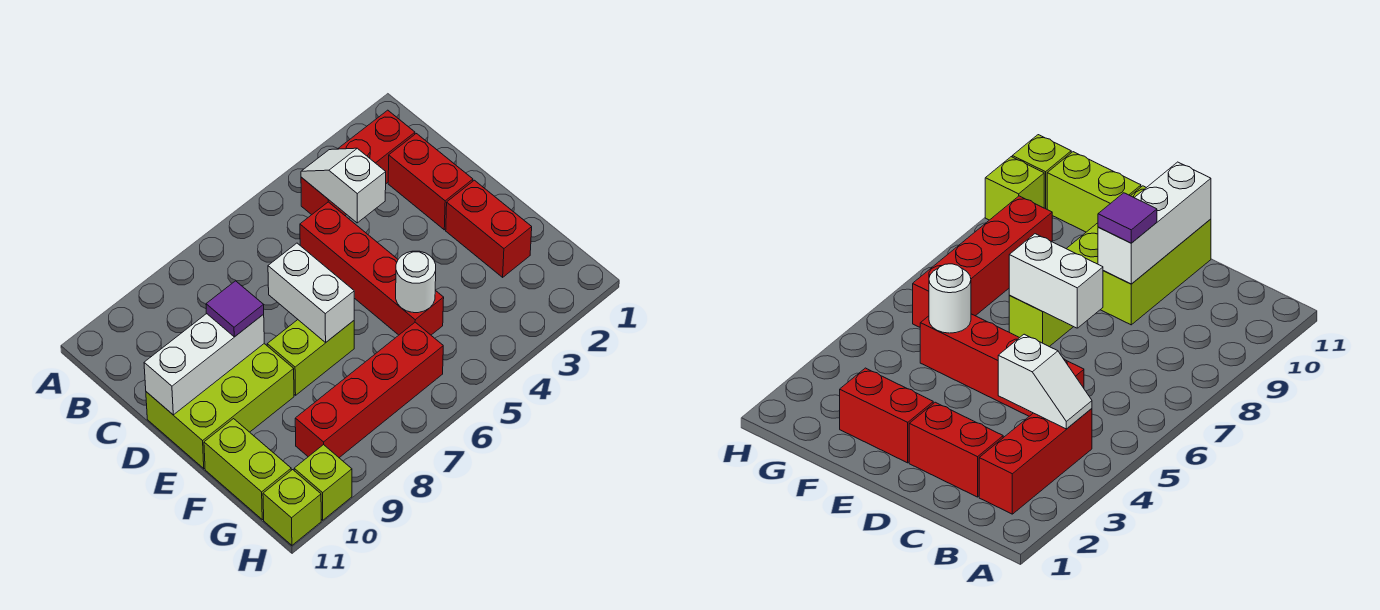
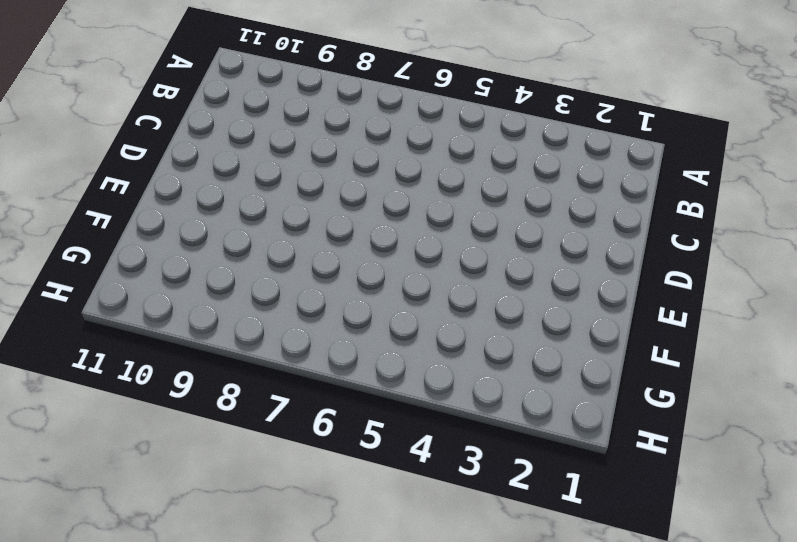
none -> red brick B2:B4 level 1
none -> red brick C2:D2 level 1
none -> red brick C5:F5 level 1

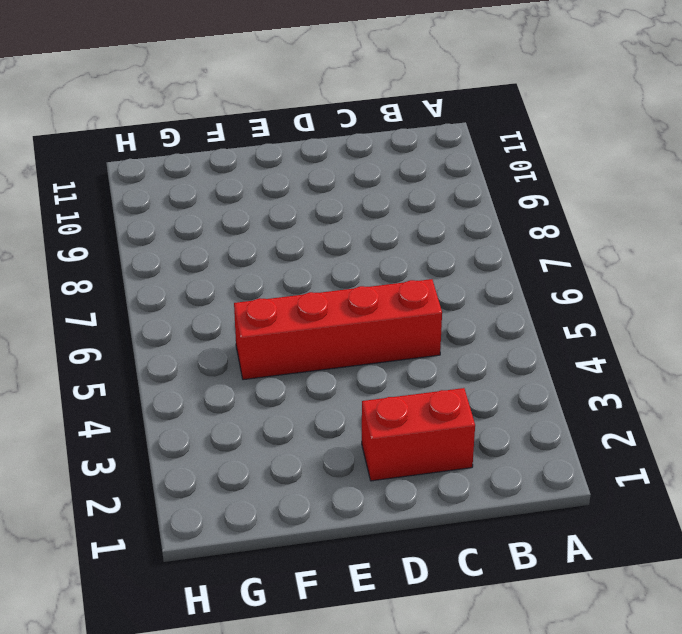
none -> red brick B2:B4 level 1
none -> lime brick D9:E11 level 1
none -> red brick E2:F2 level 1

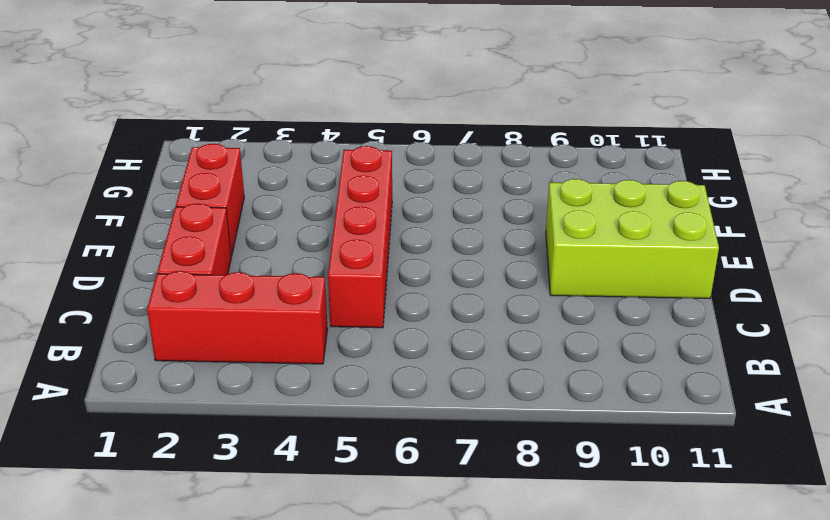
none -> lime brick E7:E8 level 1
none -> lime brick F11:G11 level 1
none -> red brick G6:G9 level 1

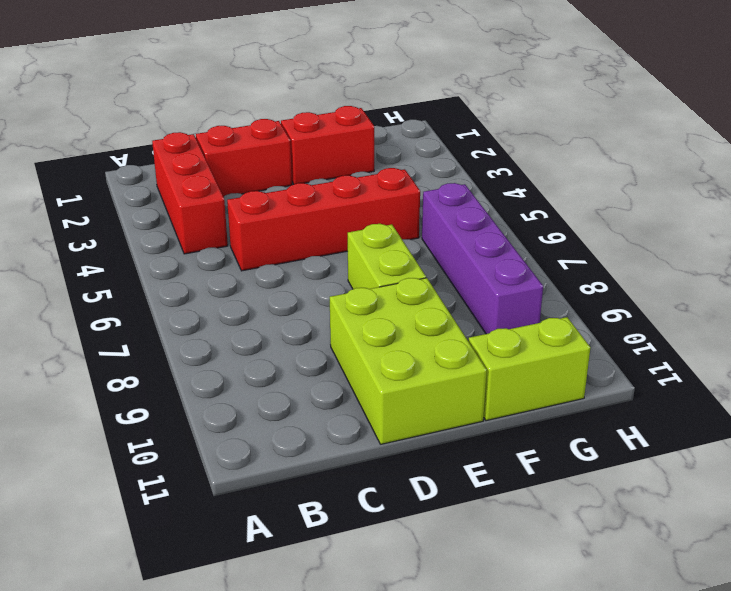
purple brick G6:G9 level 1 -> red brick G6:G9 level 1
none -> lime brick H10 level 1
none -> lime brick H11 level 1
none -> white slope B4:C4 level 2 top C

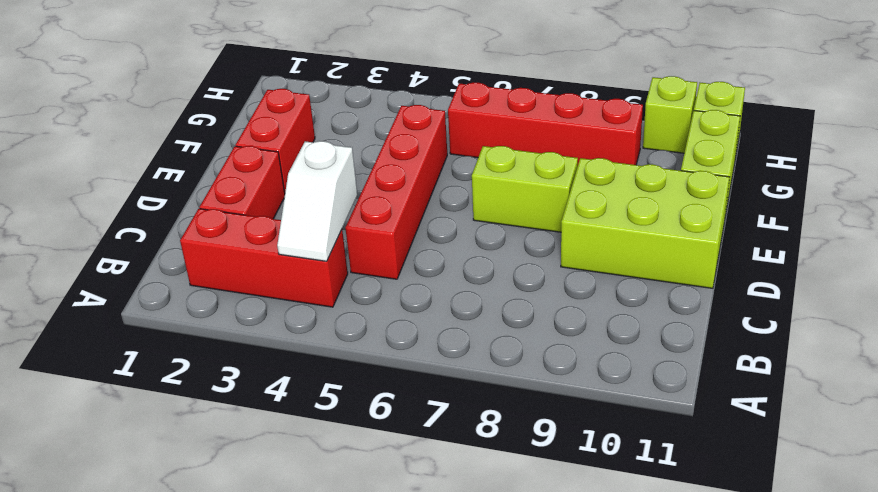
none -> white brick D7:E7 level 2
none -> white brick D9:D11 level 2
none -> white round brick F5 level 2

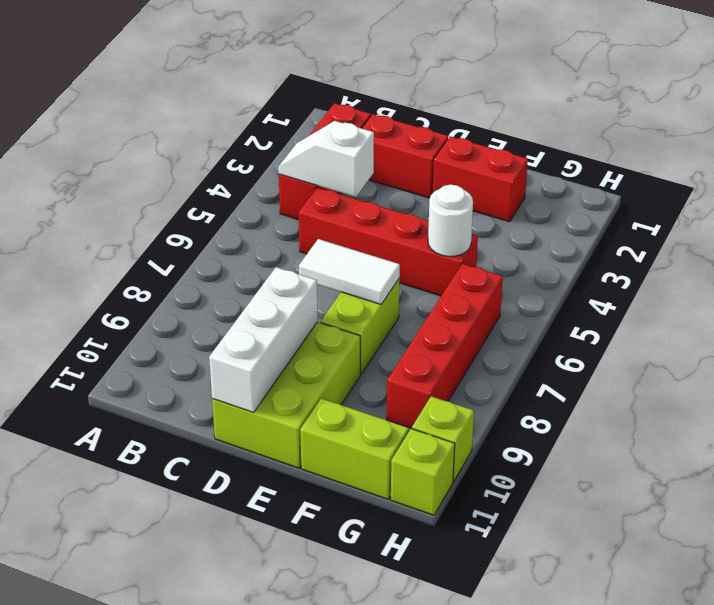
white tile D7:E7 level 2 -> white brick D7:E7 level 2
none -> purple tile D9 level 3

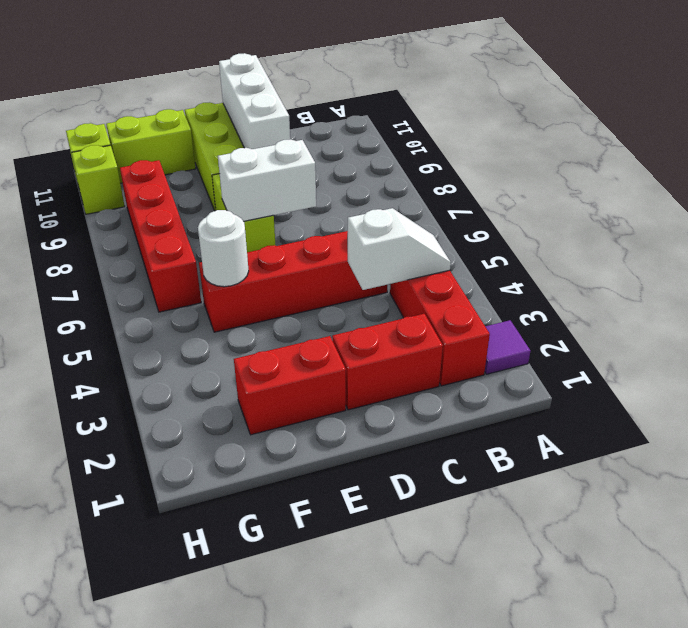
purple tile A2 level 1 -> purple tile D9 level 3

